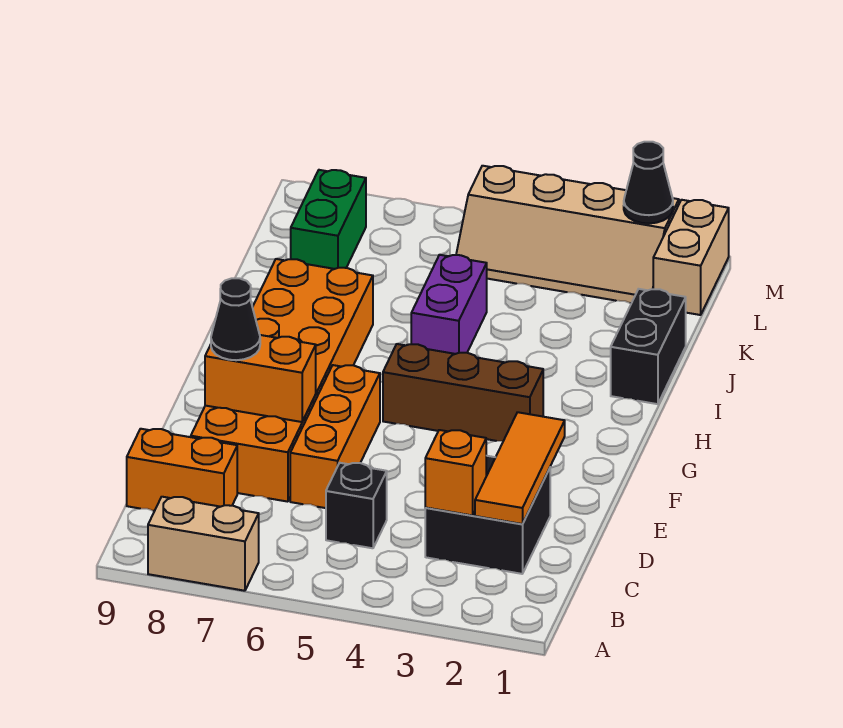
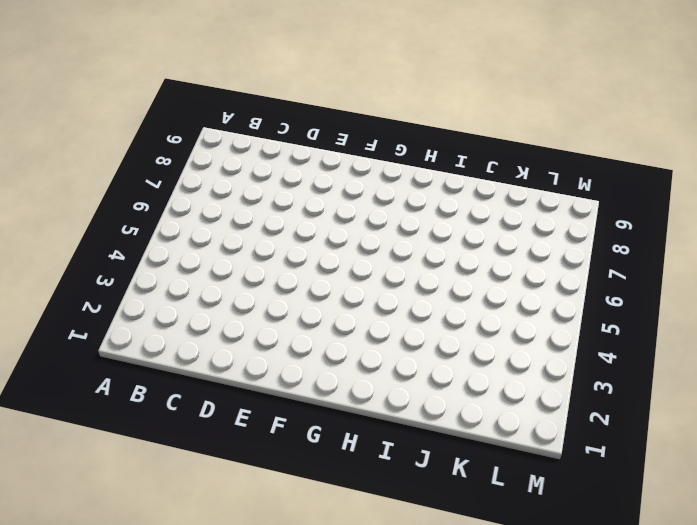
none -> tan brick A7:A8 level 1
none -> black brick C2:D3 level 1
none -> black brick C5 level 1

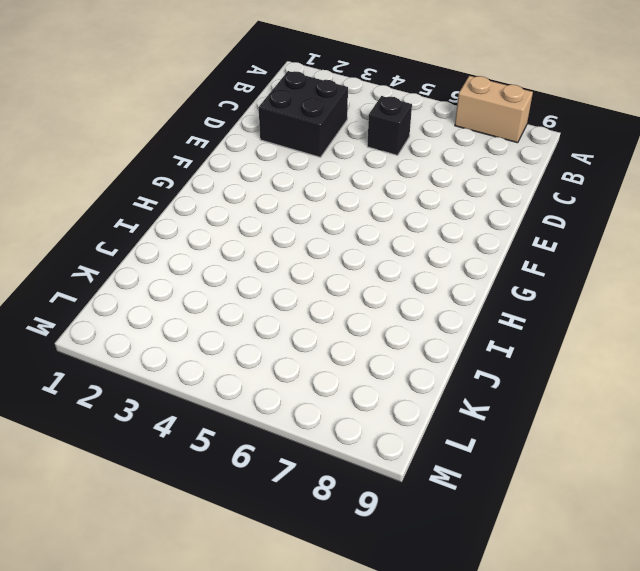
none -> orange brick C8:C9 level 1
none -> orange brick D6:F6 level 1
none -> orange brick D7:I8 level 1

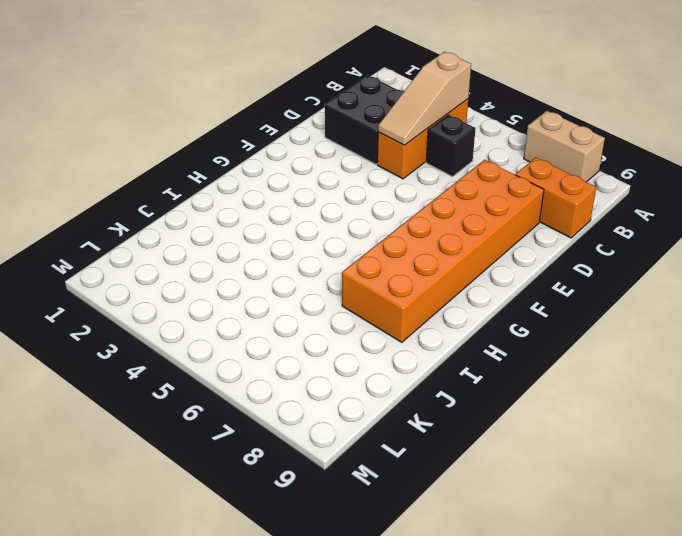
orange brick B4:D4 level 1 -> orange brick D6:F6 level 1
tan slope B4:D4 level 2 top B -> none
none -> brown brick G3:G5 level 1
none -> black brick I1:J1 level 1
none -> purple brick I5:J5 level 1

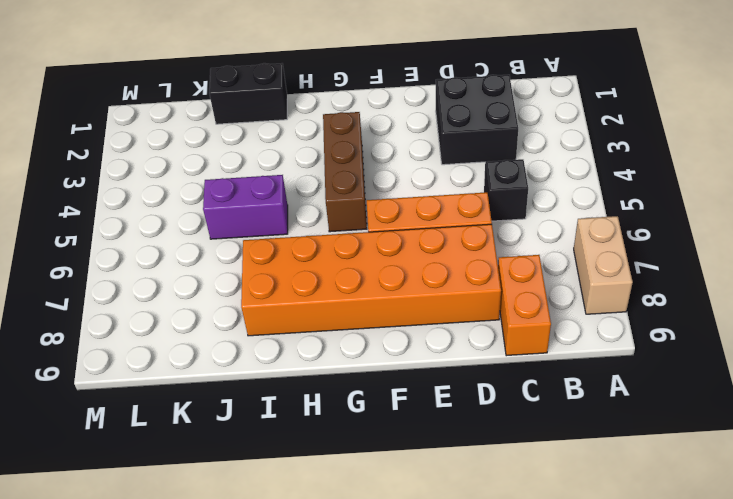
none -> green brick K8:L8 level 1
none -> tan brick L1:M1 level 1
none -> tan slope L2:M5 level 1 top M

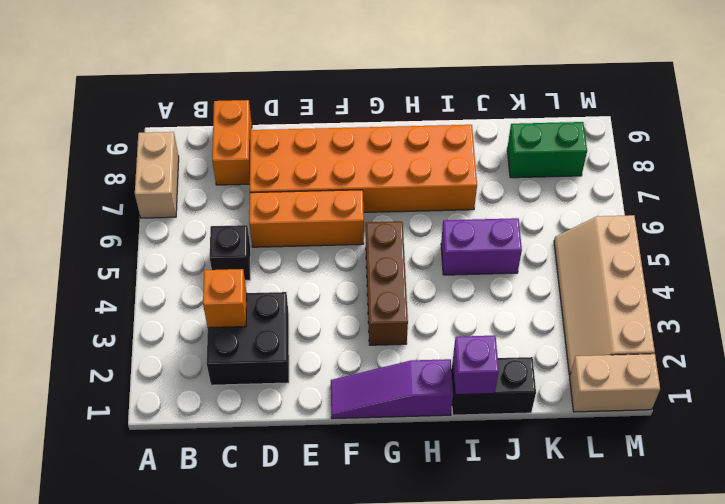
purple slope F1:H1 level 1 top H -> none
purple brick I1 level 2 -> none
none -> orange tile C2:E2 level 2
none -> orange brick E7:E8 level 2
none -> black cone M2 level 2

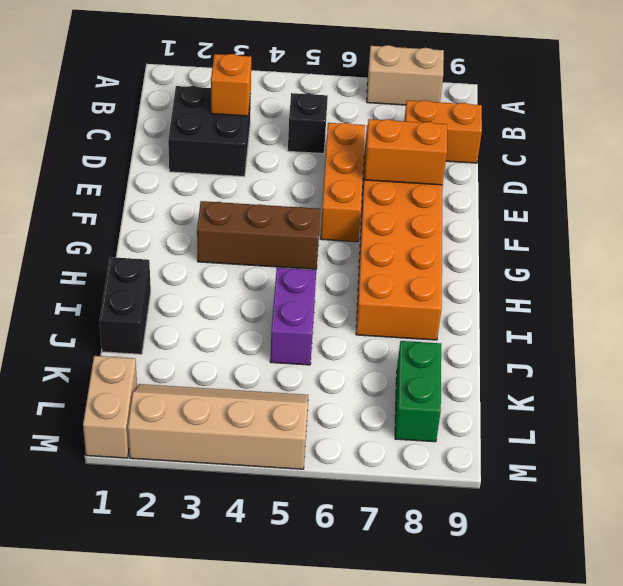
none -> orange tile C2:E2 level 2
none -> black cone M2 level 2
none -> black cone E8 level 3

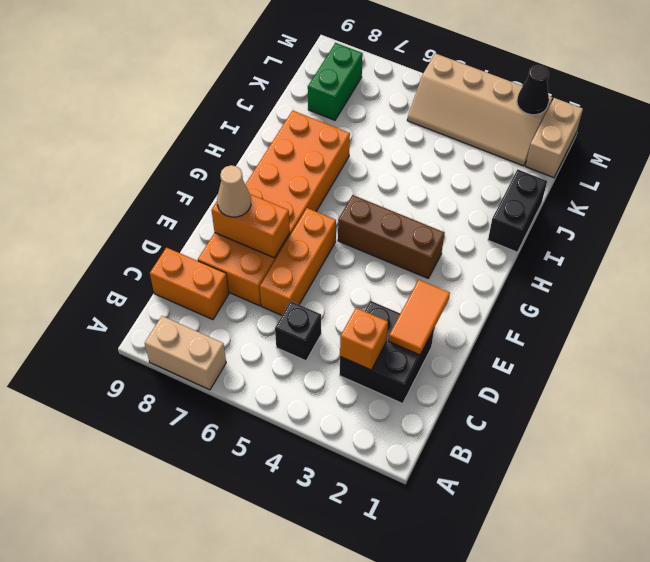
orange tile D2:E2 level 2 -> orange tile C2:E2 level 2
tan cone E8 level 3 -> black cone E8 level 3
none -> purple brick I5:J5 level 1

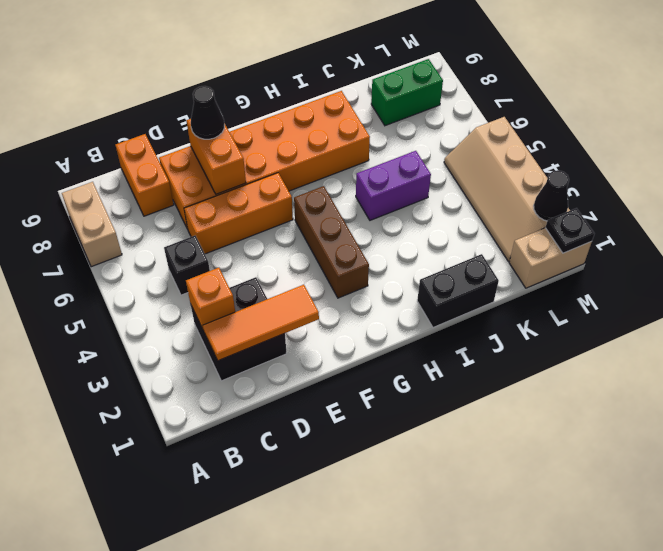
black plate M1 level 2 -> none

